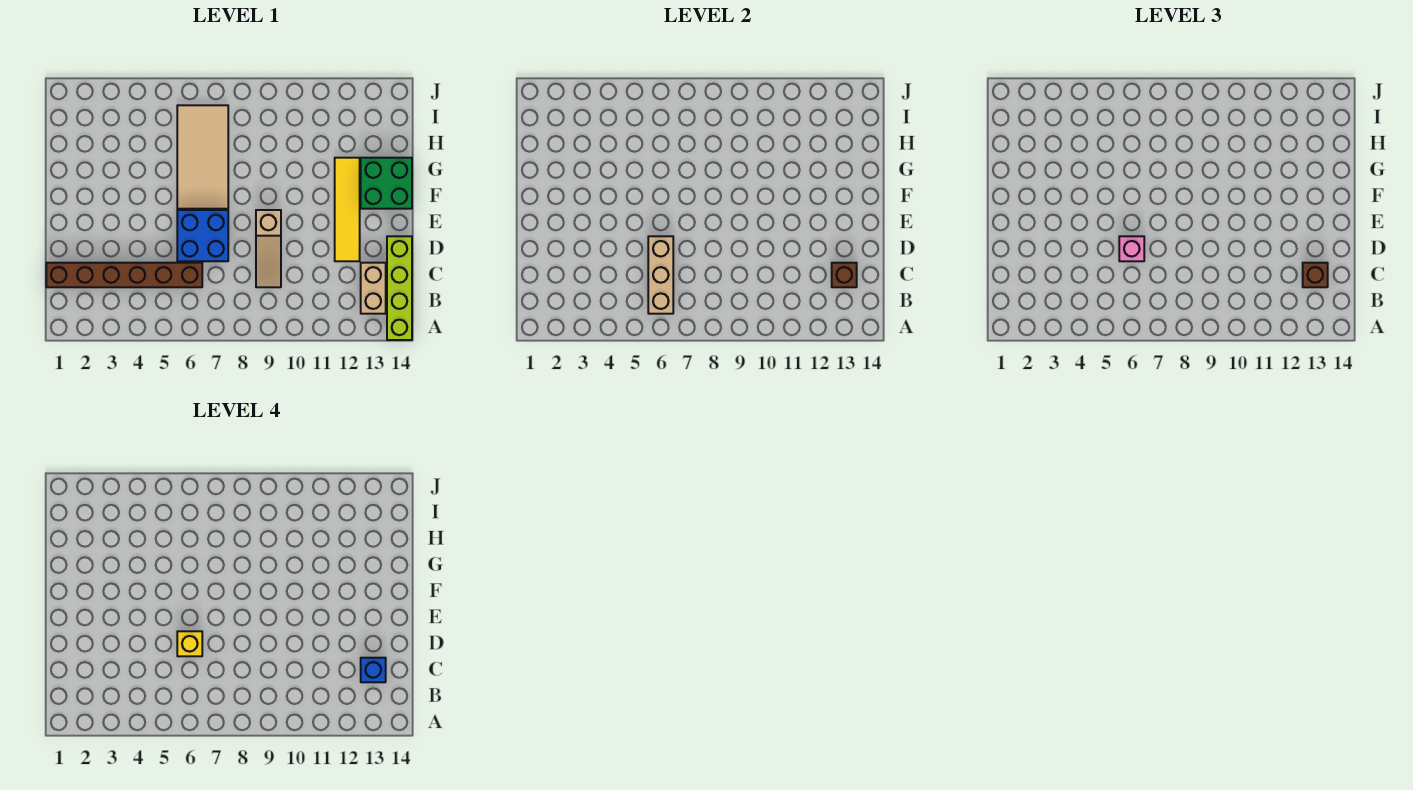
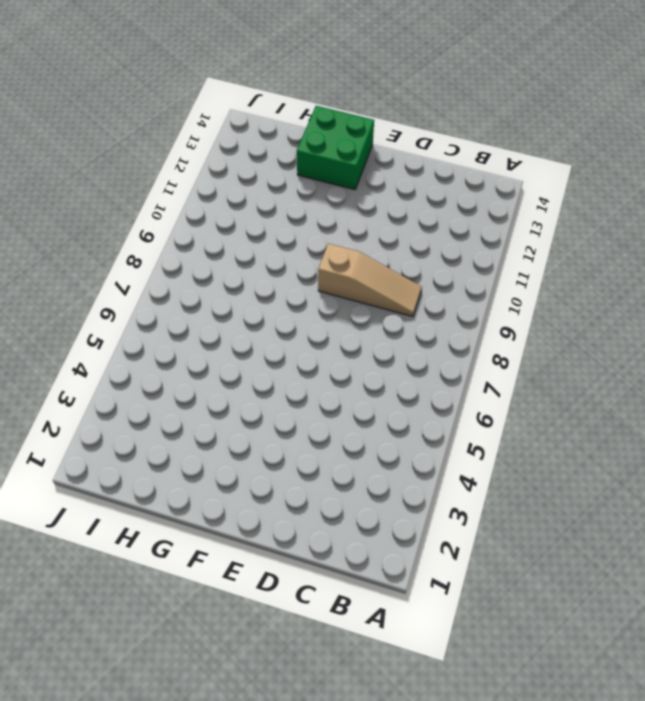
none -> lime brick A14:D14 level 1
none -> tan brick B13:C13 level 1
none -> brown brick C1:C6 level 1

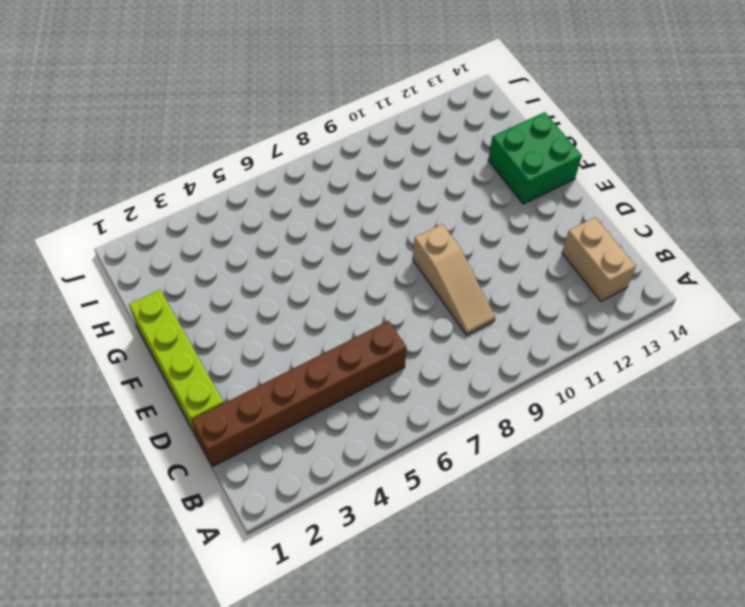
lime brick D1:G1 level 1 -> lime brick A14:D14 level 1
none -> blue brick D6:E7 level 1
none -> yellow tile D12:G12 level 1
none -> tan tile F6:I7 level 1

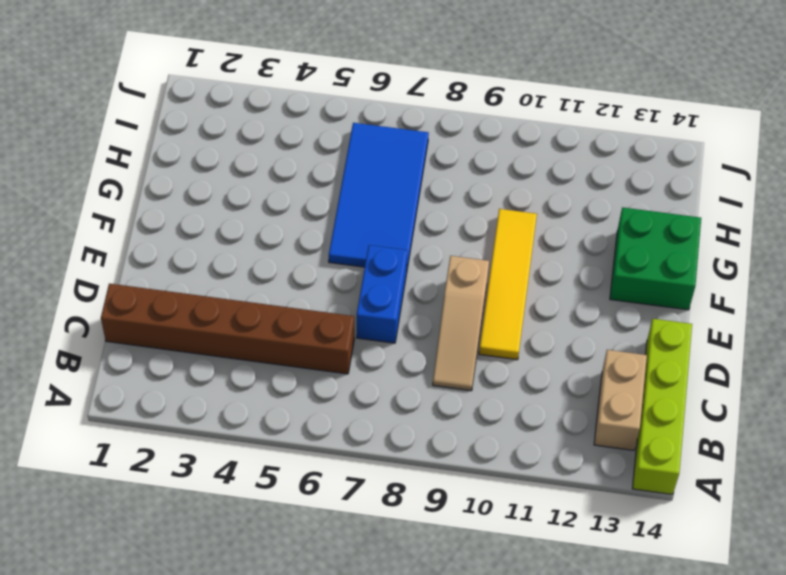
blue brick D7:E7 level 1 -> blue brick D6:E7 level 1
yellow tile D10:G10 level 1 -> yellow tile D12:G12 level 1
blue tile F6:I7 level 1 -> tan tile F6:I7 level 1
none -> tan brick B6:D6 level 2
none -> brown brick C13 level 2
none -> brown brick C13 level 3

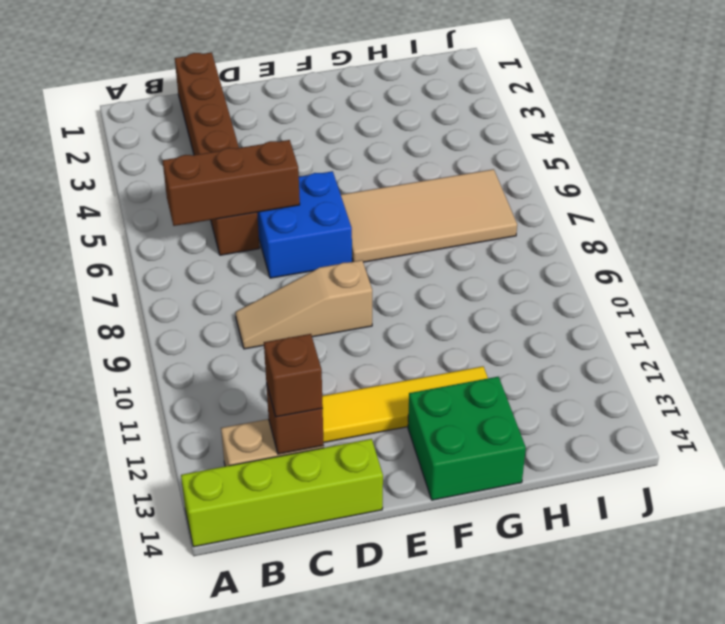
brown brick B6:D6 level 2 -> tan brick B6:D6 level 2
none -> pink brick D6 level 3
none -> blue brick C13 level 4
none -> yellow brick D6 level 4

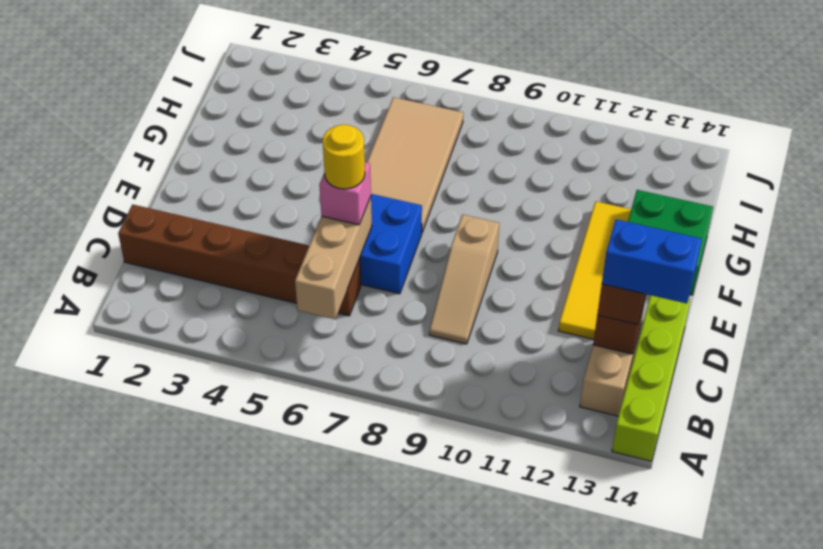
blue brick C13:C14 level 4 -> blue brick C13 level 4
yellow round brick D6 level 4 -> yellow brick D6 level 4

